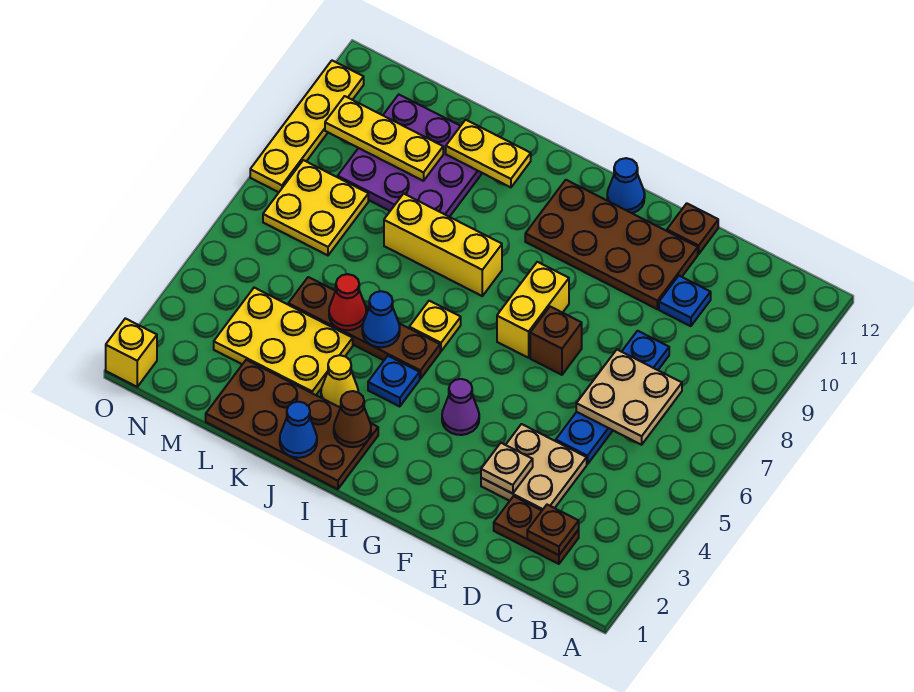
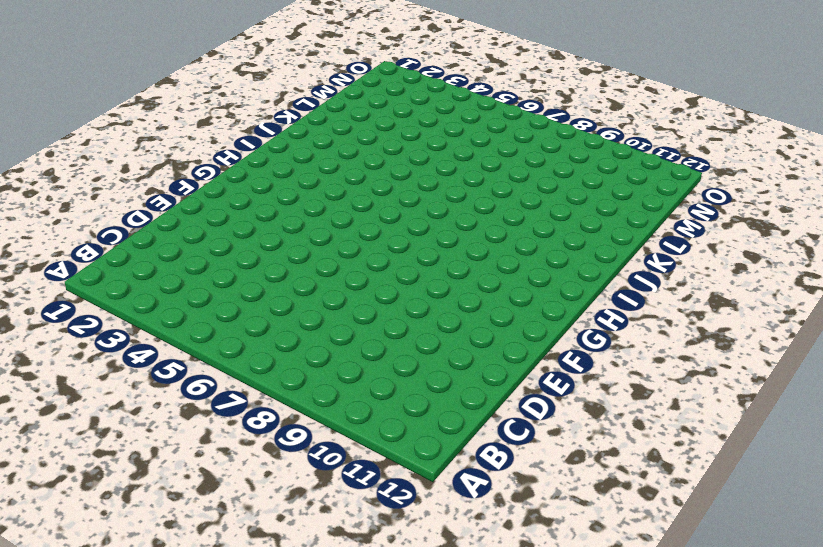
none -> brown plate C2:D2 level 1
none -> tan plate D3:E4 level 1
none -> blue plate D5:D8 level 1
none -> blue plate D10 level 1

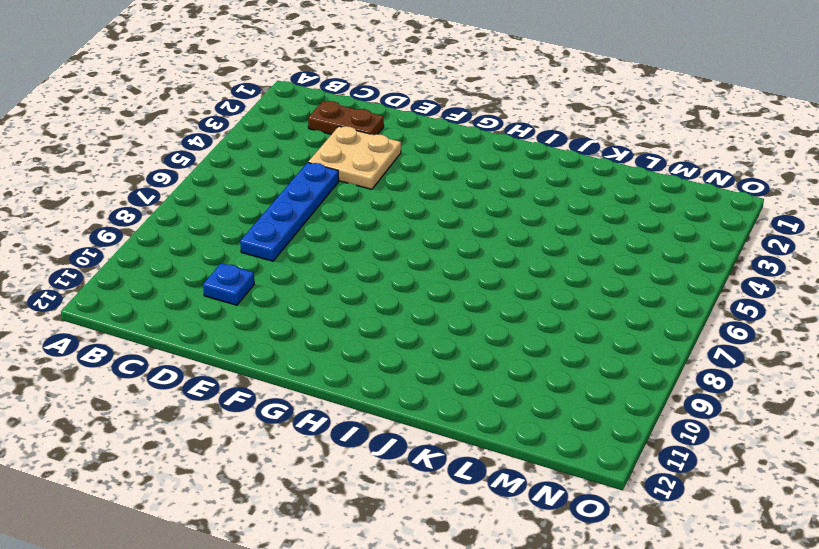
none -> brown plate E10:H11 level 1
none -> brown plate E12 level 1
none -> brown brick F7 level 1
none -> purple cone G4 level 1

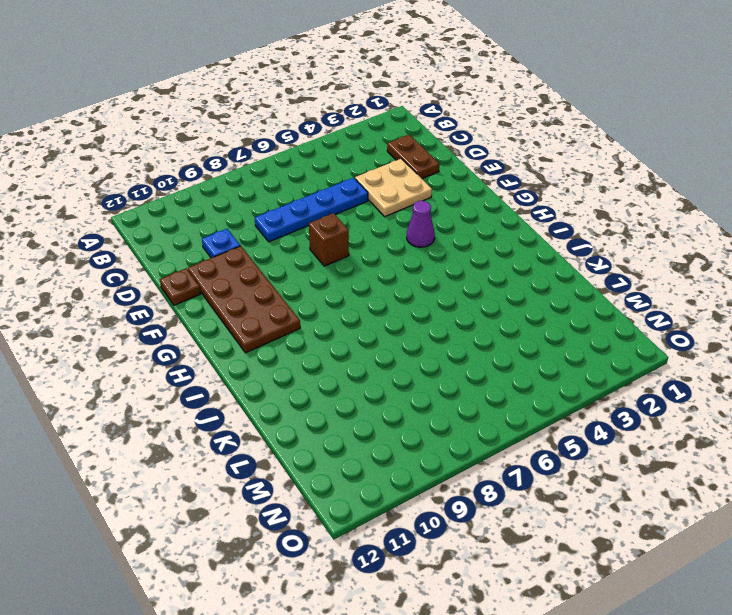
none -> yellow brick G7:G8 level 1
none -> blue cone G12 level 1
none -> brown plate I1:L2 level 1
none -> blue plate I4 level 1

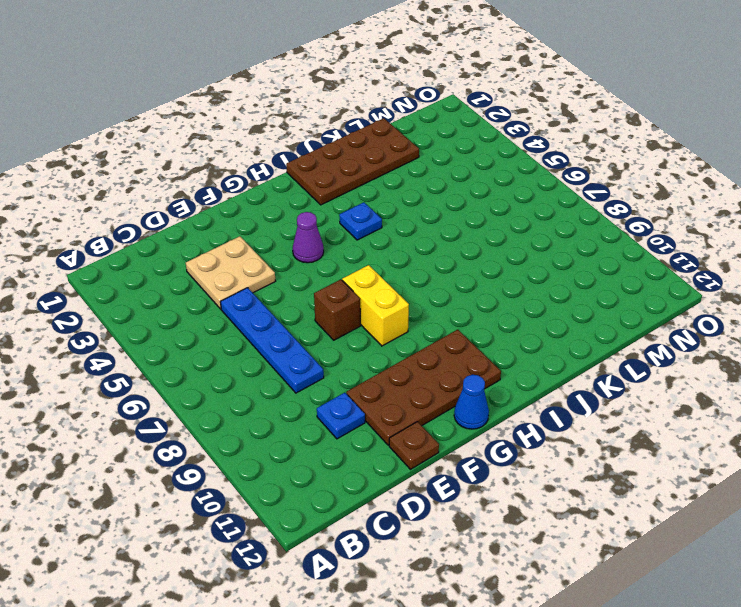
none -> brown plate C2:D2 level 1
none -> brown plate I5:L5 level 1
none -> yellow plate I6 level 1
none -> yellow brick I8:K8 level 1

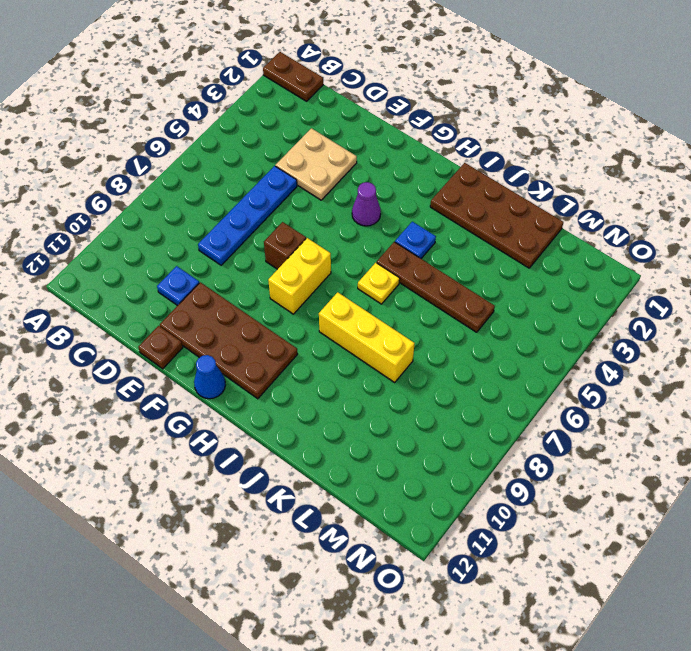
brown plate A1:B1 level 1 -> brown plate C2:D2 level 1
none -> yellow cone J3 level 1
none -> yellow plate K3:M4 level 1
none -> purple plate K9:M11 level 1
none -> yellow plate M7:N8 level 1

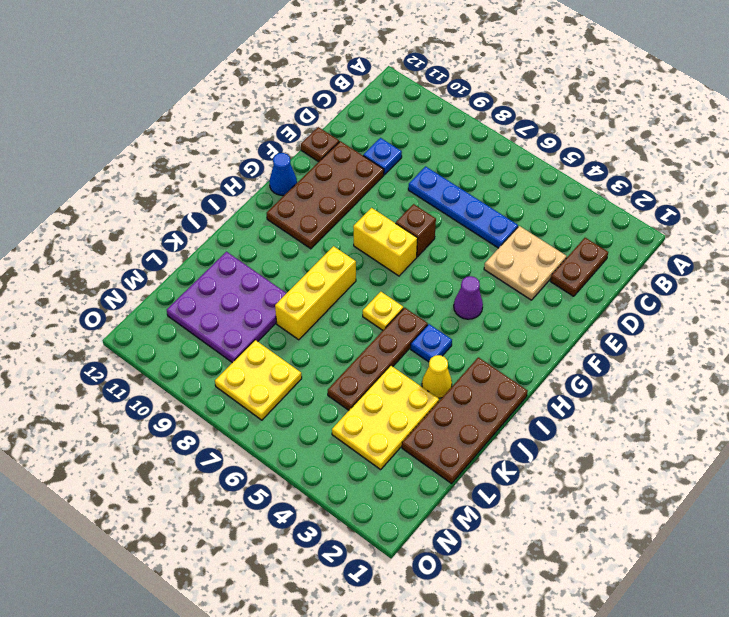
none -> yellow brick O1 level 1
none -> yellow plate O8:O11 level 1
none -> brown plate C2 level 2
none -> tan plate C6:D7 level 2

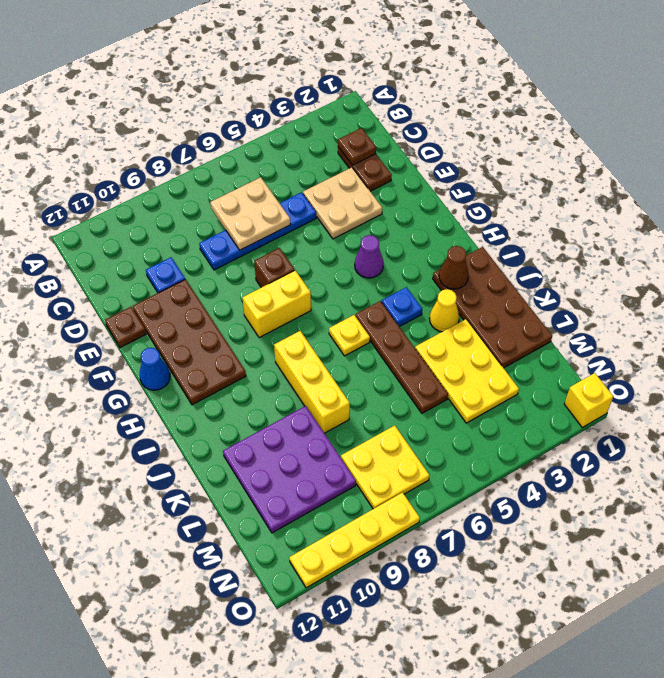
none -> tan plate E3 level 2
none -> blue cone J1 level 2
none -> blue cone J5 level 2
none -> yellow plate J11:K11 level 2

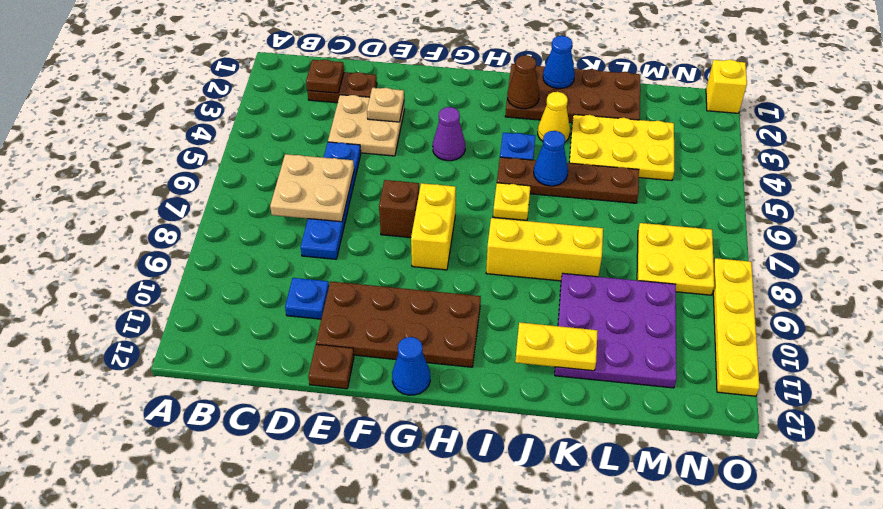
none -> red cone K5 level 2
none -> yellow plate L10:N10 level 2

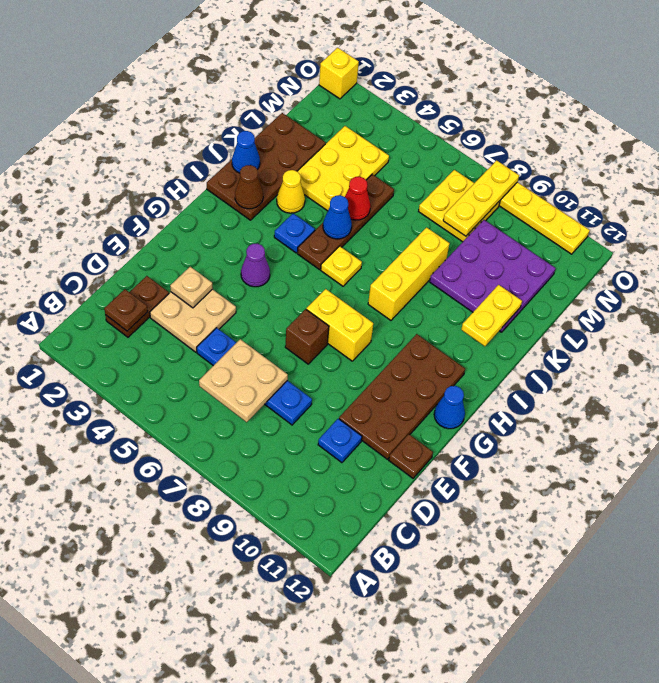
yellow plate M8:O8 level 2 -> yellow plate L10:N10 level 2

